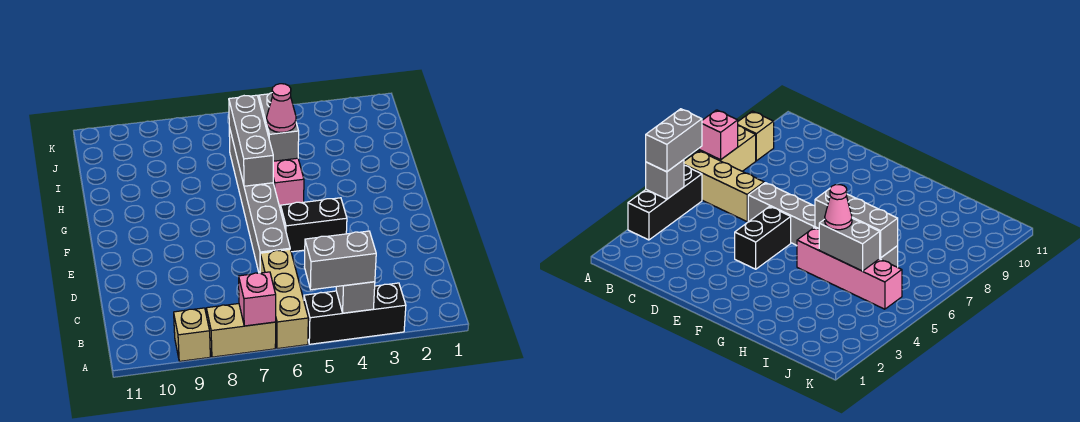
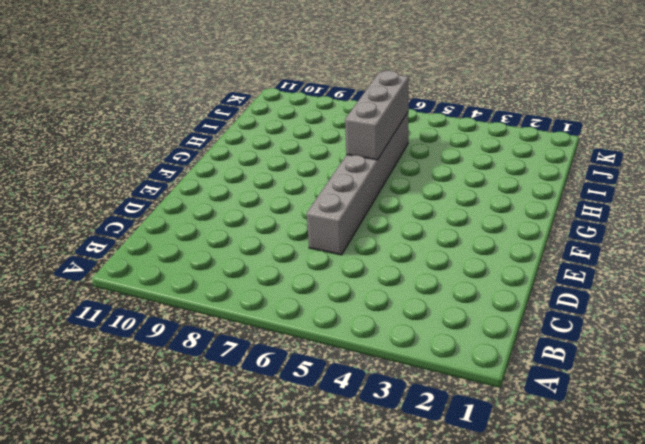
none -> black brick A3:A5 level 1
none -> tan brick A6:C6 level 1
none -> tan brick A7:A8 level 1

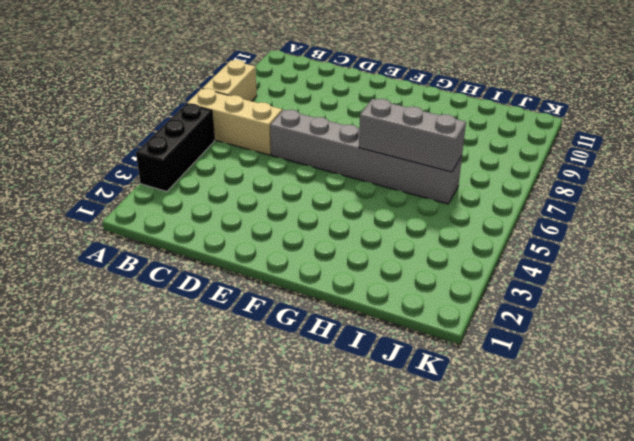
none -> tan brick A9 level 1
none -> black brick E4:E5 level 1
none -> pink brick G5:J5 level 1

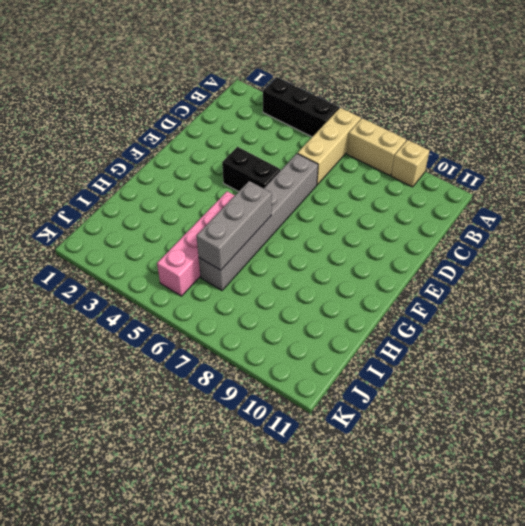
none -> grey brick A4 level 2
none -> pink brick A7 level 2
none -> grey brick H5:I5 level 2

